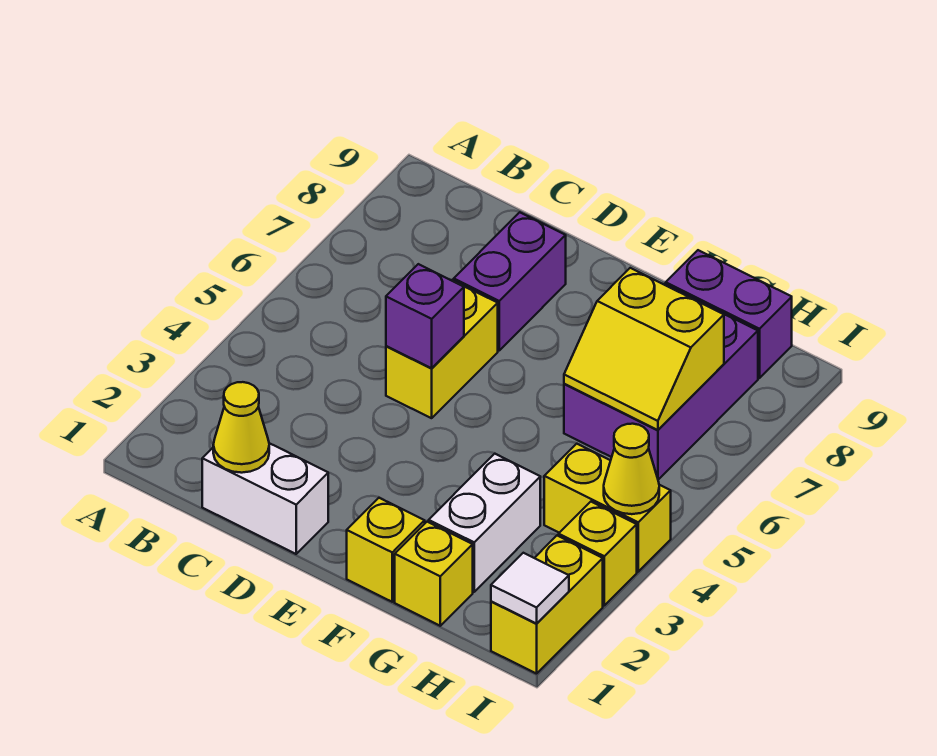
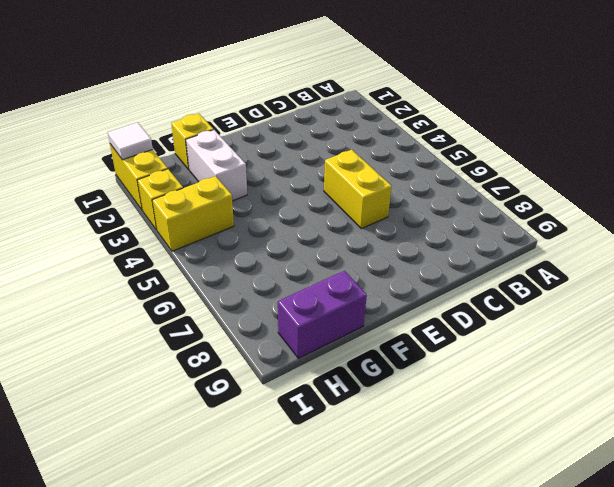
none -> white brick C1:D1 level 1
none -> purple brick D7:D8 level 1
none -> yellow brick F1 level 1

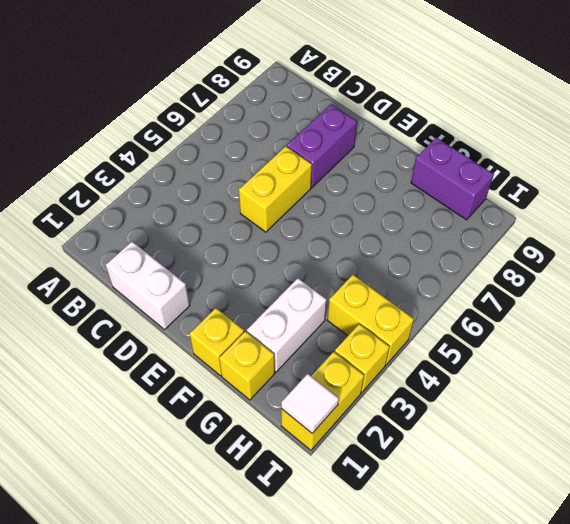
none -> purple brick G6:H8 level 1
none -> yellow cone C1 level 2
none -> purple brick D5 level 2

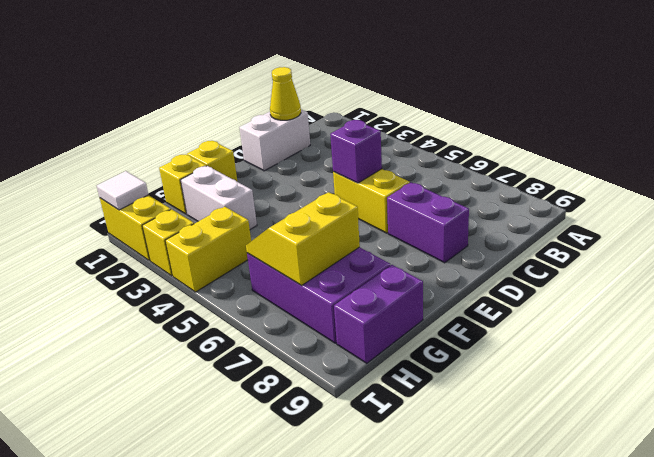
none -> yellow cone I4 level 2

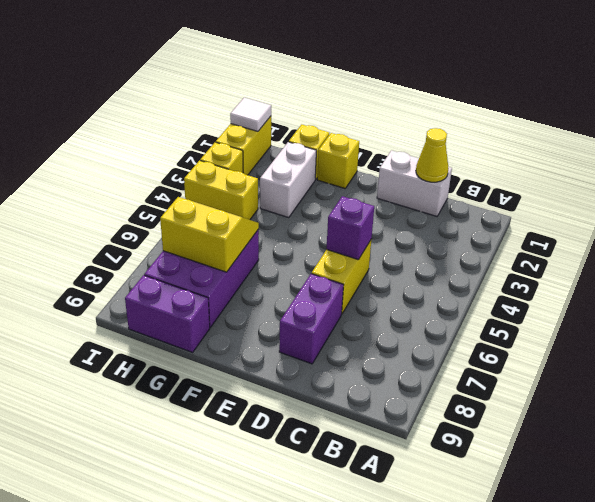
none -> yellow cone I4 level 2

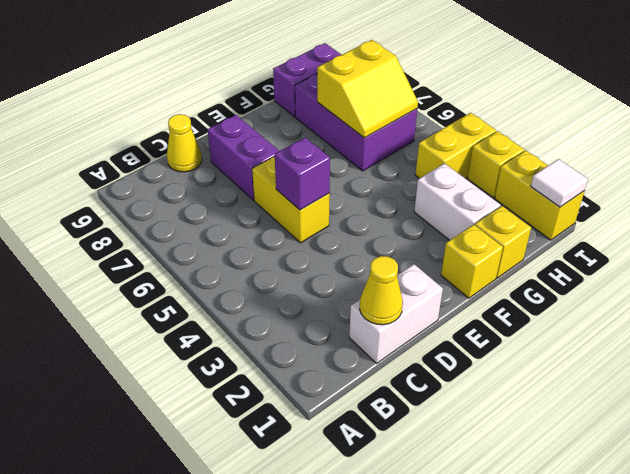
yellow cone C9 level 1 -> yellow cone I4 level 2

